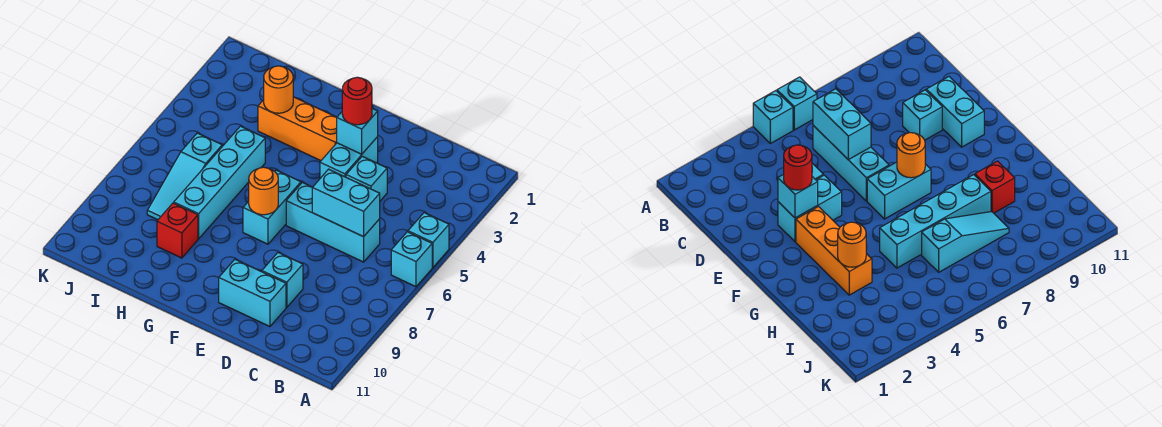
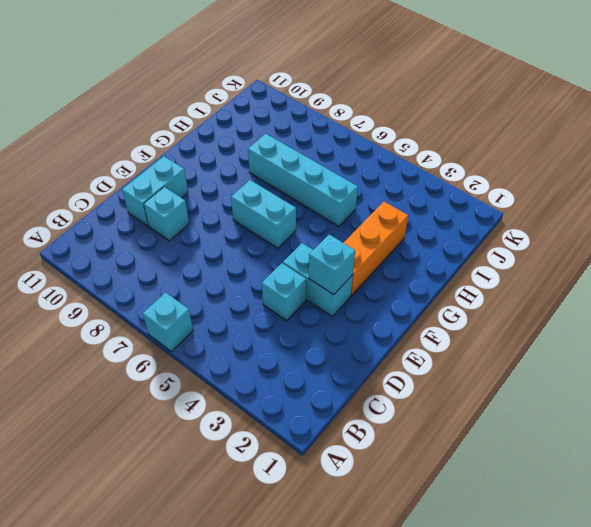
none -> cyan brick A5 level 1
none -> cyan brick C6:E6 level 1
none -> red brick H9 level 1

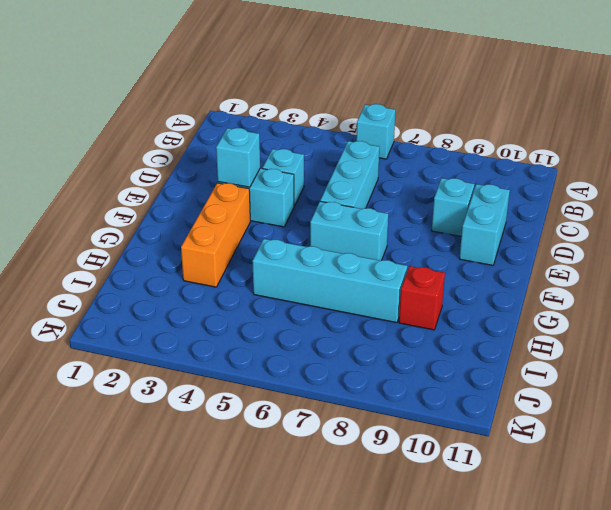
none -> cyan brick A5 level 1
none -> cyan slope I6:I8 level 1 top 6
none -> cyan brick C6:D6 level 2

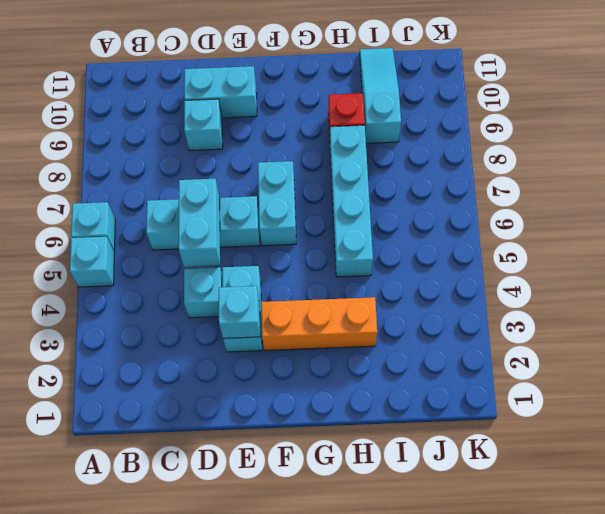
cyan brick D5:D6 level 2 -> cyan brick C6:D6 level 2
cyan slope I9:I11 level 1 top 9 -> cyan slope I6:I8 level 1 top 6
none -> orange round brick F7 level 2
none -> orange round brick H3 level 2
none -> red round brick E3 level 3

